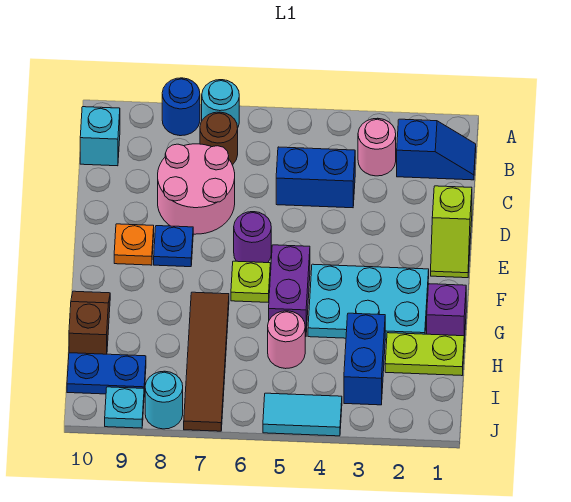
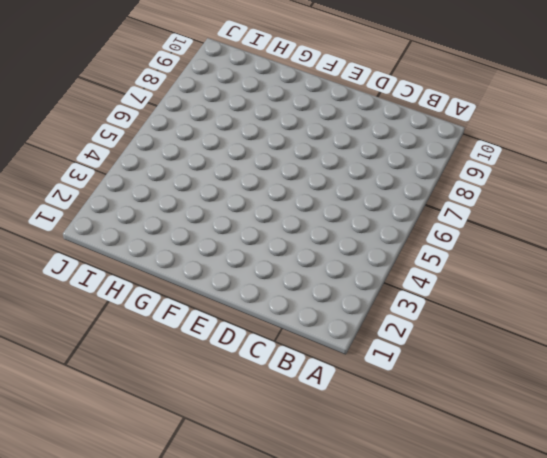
none -> cyan round brick A7 level 1
none -> blue round brick A8 level 1
none -> blue slope B1:B2 level 1 top 2

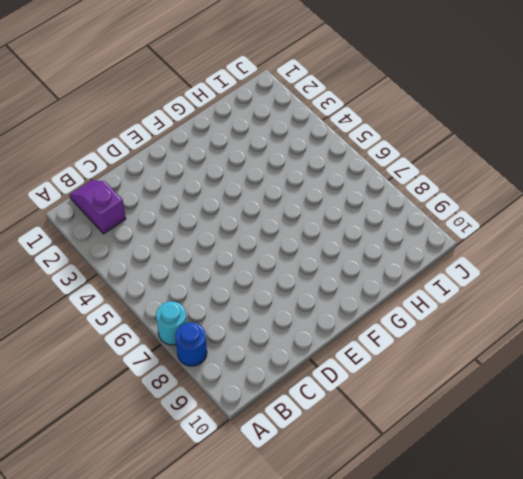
purple slope B1:B2 level 1 top 2 -> blue slope B1:B2 level 1 top 2
none -> pink round brick B3 level 1
none -> brown round brick B7 level 1
none -> cyan brick B10 level 1

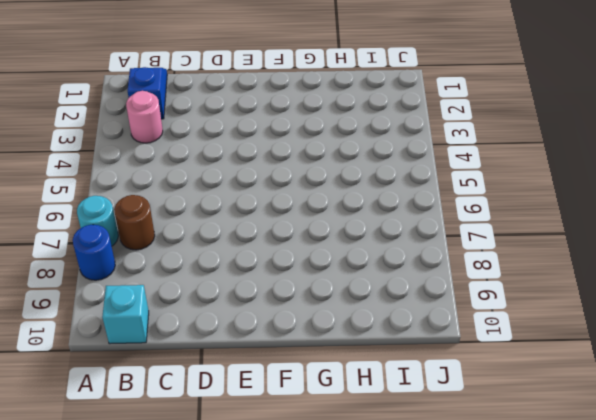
none -> blue brick C4:C5 level 1
none -> pink round brick C7:D8 level 1
none -> lime slope D1:E1 level 1 top D

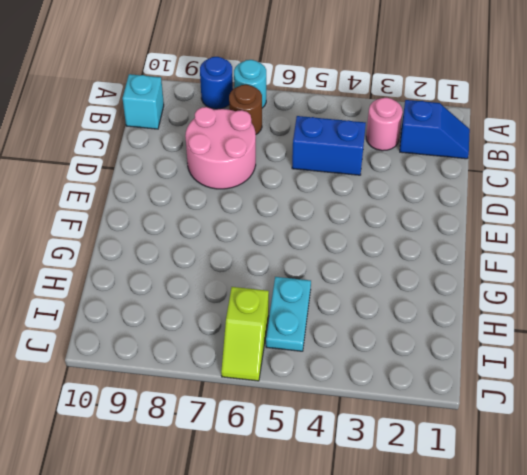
cyan plate H5:I5 level 1 -> pink round brick H5 level 1
lime slope I6:J6 level 1 top I -> lime slope D1:E1 level 1 top D
none -> purple round brick E6 level 1
none -> blue plate E8 level 1
none -> orange plate E9 level 1

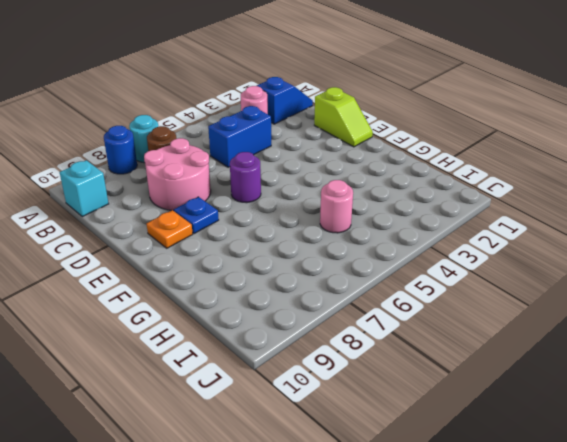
none -> cyan plate F2:G4 level 1
none -> purple brick F5:G5 level 1
none -> lime plate F6 level 1

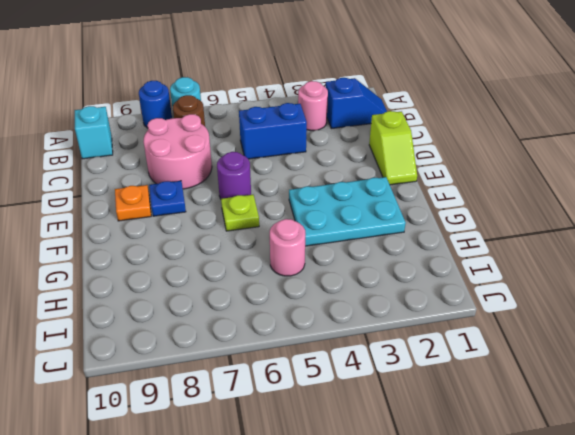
none -> purple brick F5:G5 level 1
none -> purple brick G1 level 1
none -> brown tile G7:J7 level 1

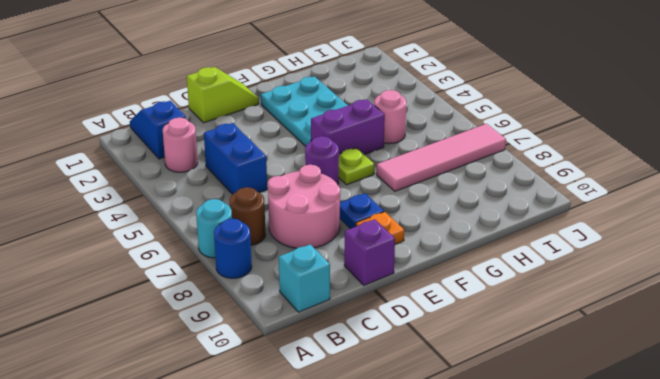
purple brick D10 level 1 -> purple brick G1 level 1
pink tile G7:J7 level 1 -> brown tile G7:J7 level 1
none -> brown slope G10:H10 level 1 top H
none -> lime plate H1:H2 level 1
none -> blue brick H3:I3 level 1

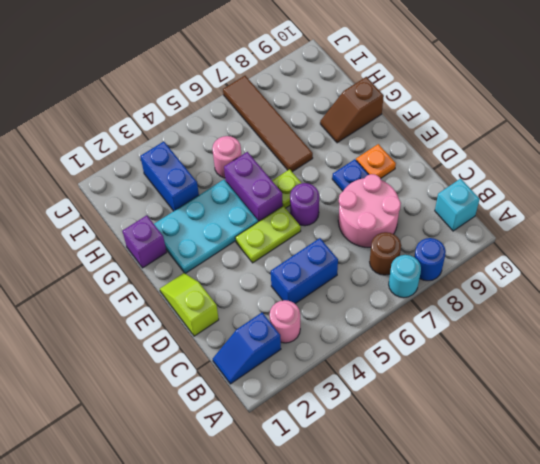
lime plate E4:E5 level 1 -> lime plate H1:H2 level 1
brown slope G9:G10 level 1 top 10 -> brown slope G10:H10 level 1 top H
none -> blue plate I9:I10 level 1
none -> cyan tile J4:J5 level 1
none -> cyan round brick J8 level 1

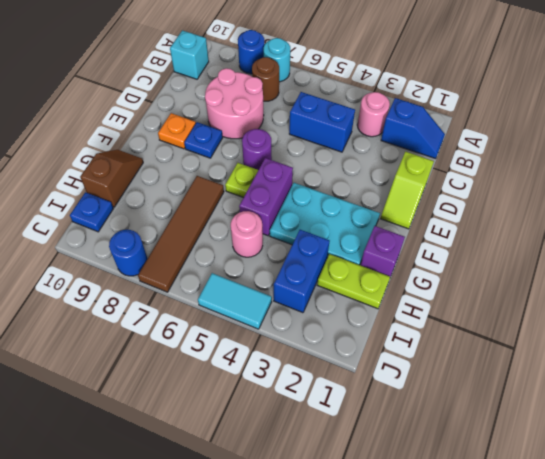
blue plate I10 level 1 -> blue plate I9:I10 level 1
blue round brick J8 level 1 -> cyan round brick J8 level 1
none -> cyan plate J9 level 1

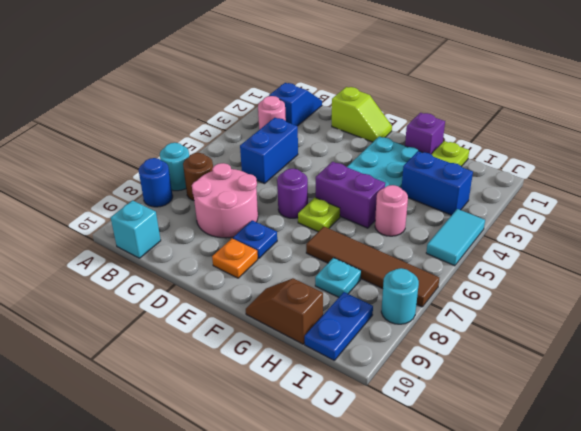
cyan plate H8 level 1 -> cyan plate J9 level 1

